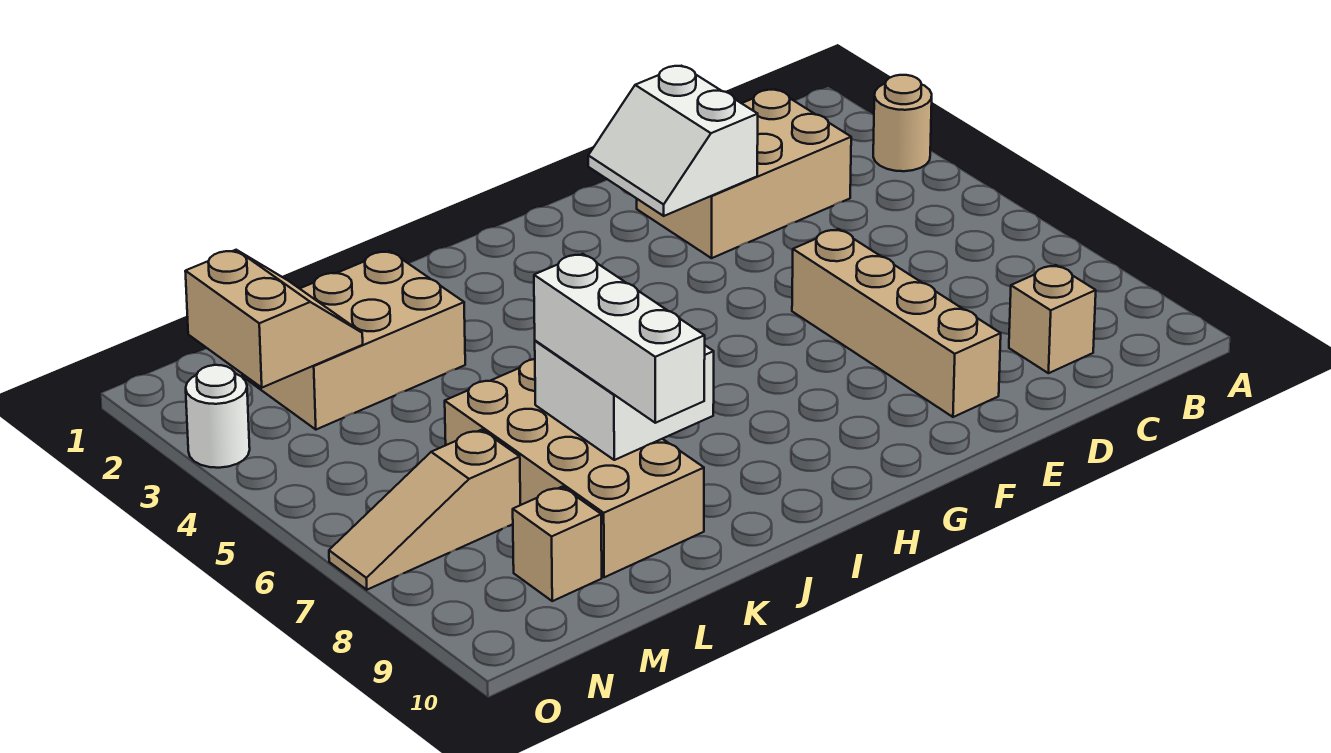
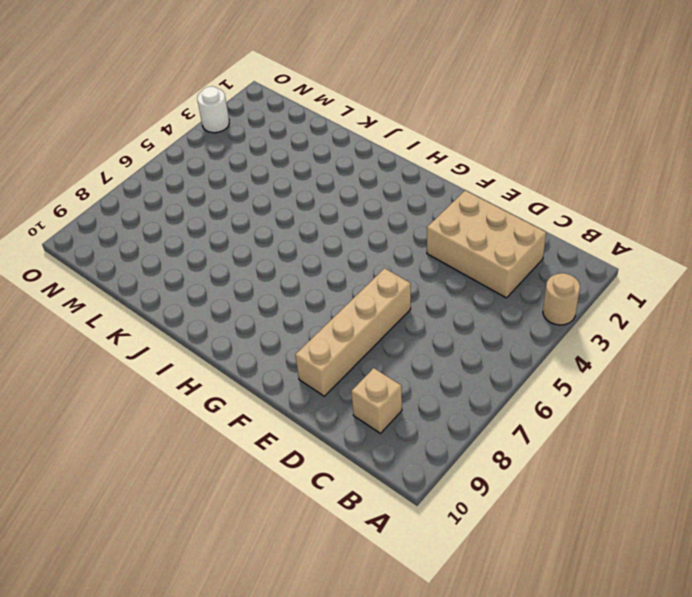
none -> tan brick K2:M3 level 1
none -> tan brick K6:L9 level 1
none -> tan slope M7:O7 level 1 top M

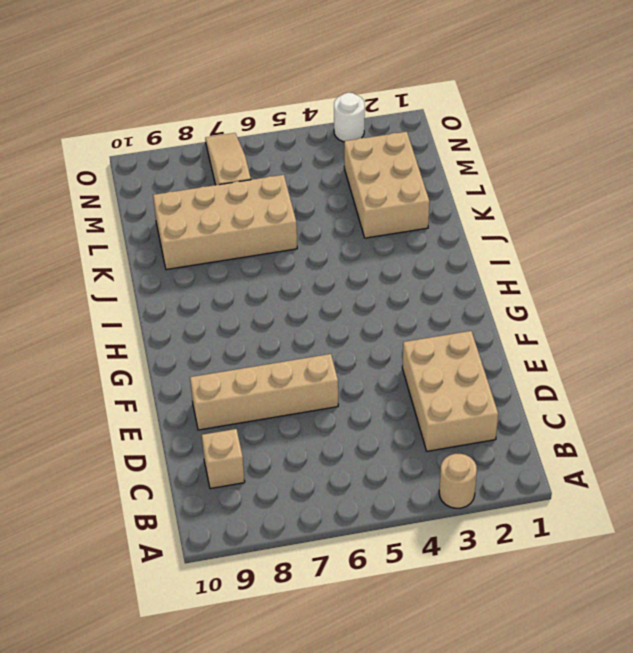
none -> tan brick M9 level 1
none -> white slope E2:F3 level 2 top E
none -> white brick J7:K8 level 2

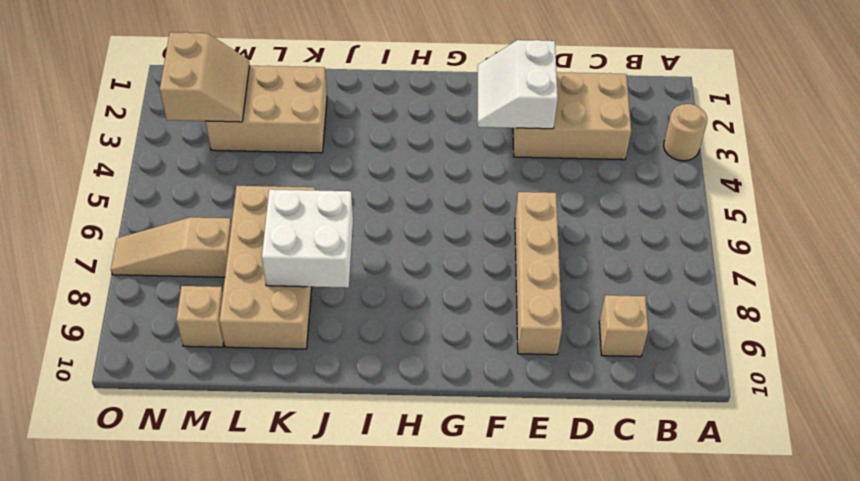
none -> white round brick O3 level 1
none -> white brick K7:K9 level 3

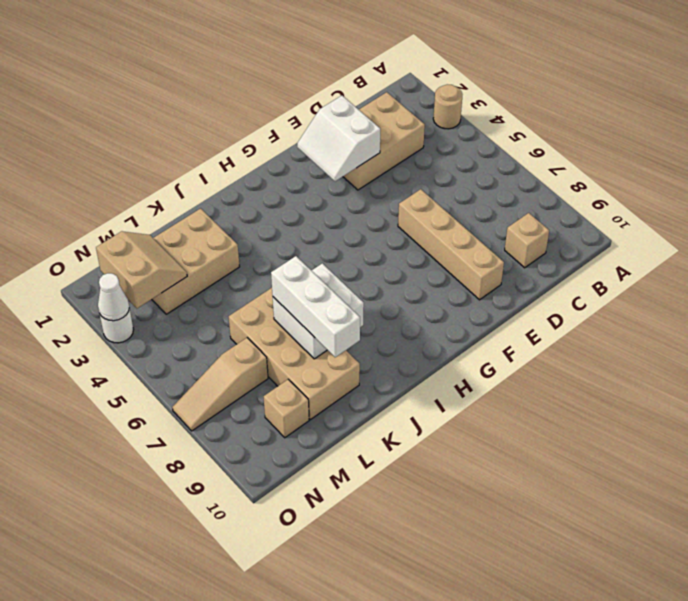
white cone O3 level 2 -> none

